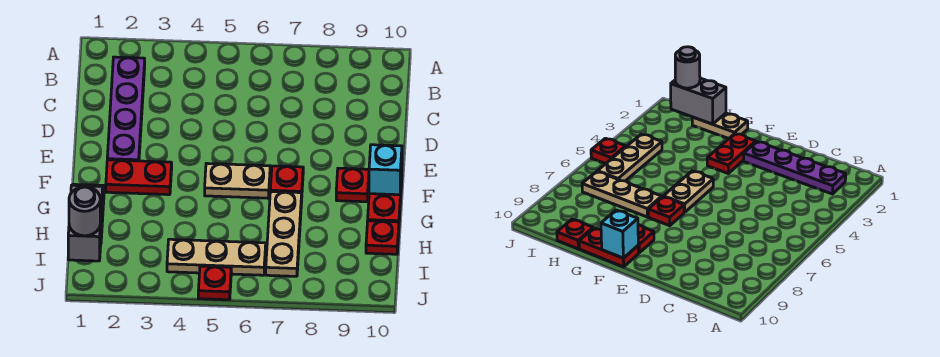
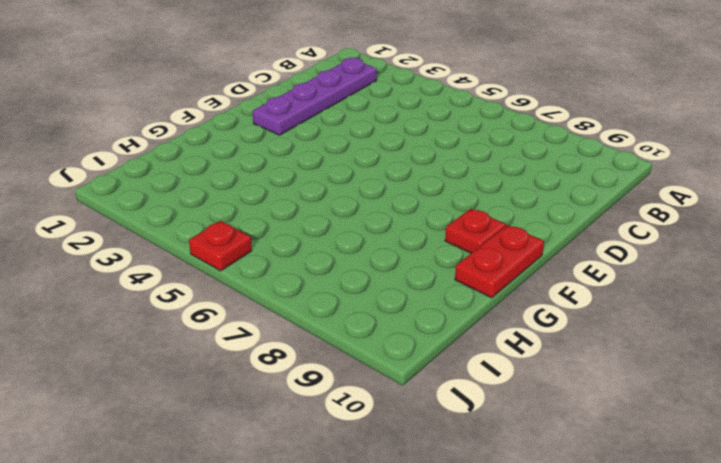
none -> red plate F2:F3 level 1
none -> tan plate F5:F6 level 1
none -> red plate F7 level 1

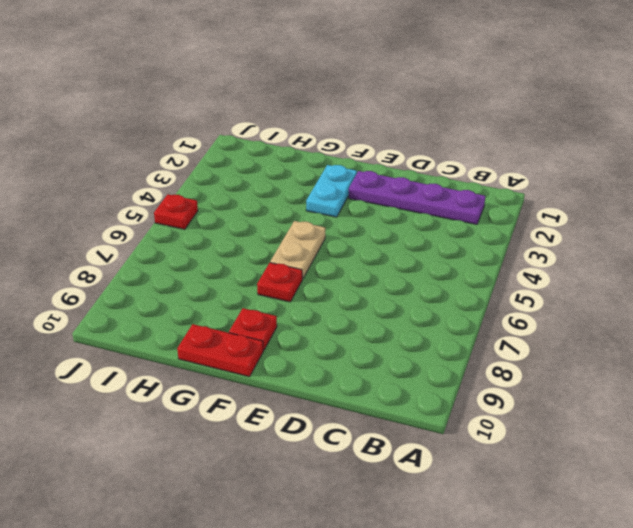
cyan plate F2:F3 level 1 -> red plate F2:F3 level 1
none -> tan plate G1:H1 level 1
none -> tan plate G7:I7 level 1
none -> red plate H10 level 1

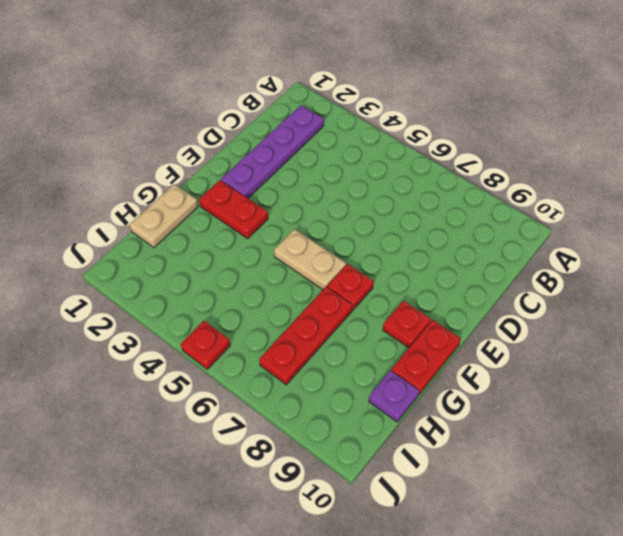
red plate G7:I7 level 1 -> tan plate G7:I7 level 1
purple plate H10 level 1 -> red plate H10 level 1
none -> tan plate I4:I6 level 1
none -> cyan brick F10 level 2
none -> grey brick H1:I1 level 2

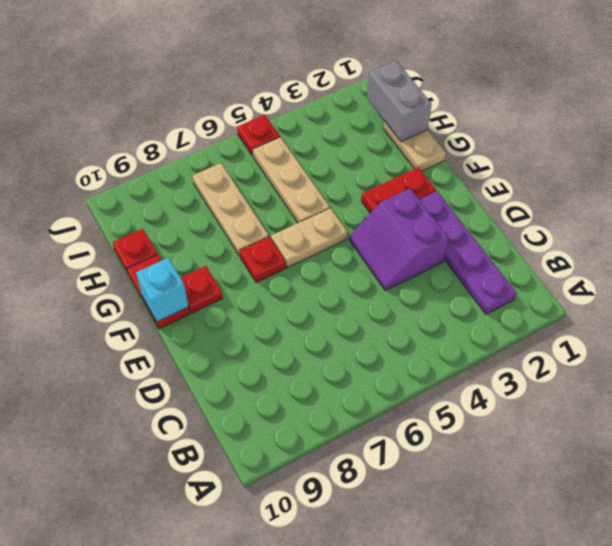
purple slope D3:E4 level 1 top 3 -> none
tan plate G5:I5 level 1 -> tan plate I4:I6 level 1
none -> grey round brick I1 level 3

